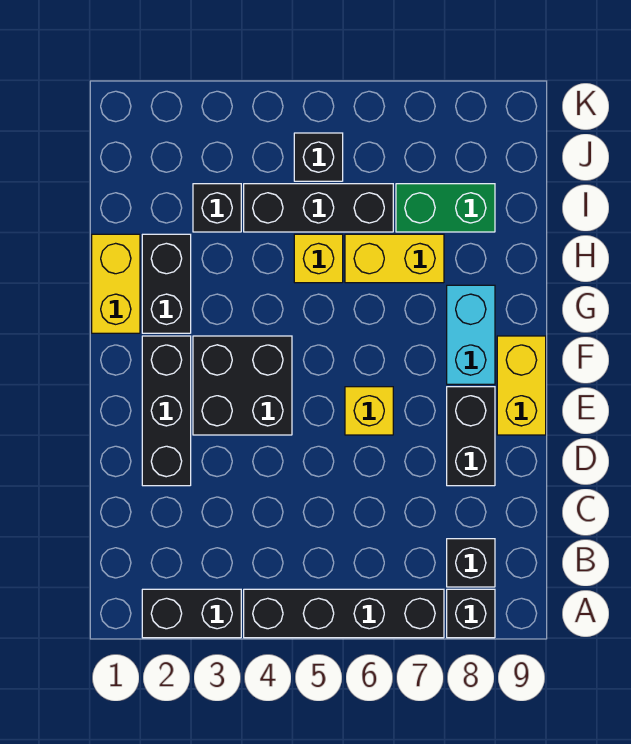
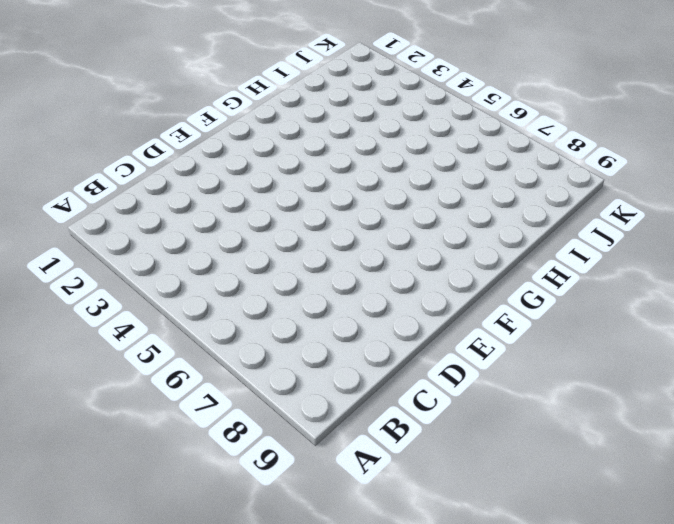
none -> black brick A2:A3 level 1
none -> black brick A4:A7 level 1
none -> black brick A8 level 1

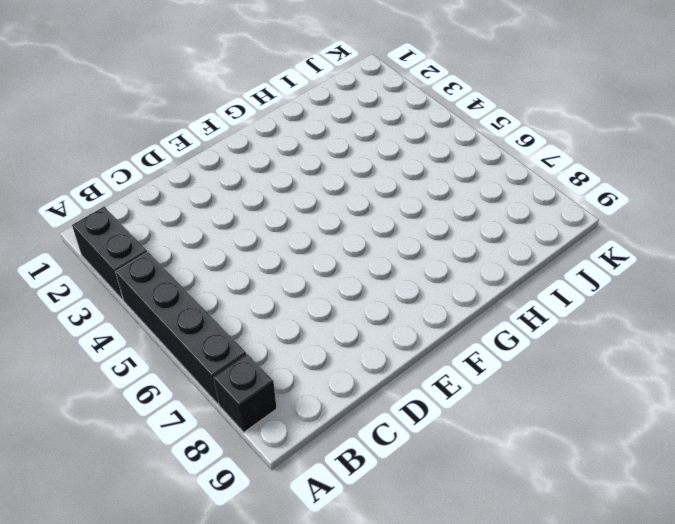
none -> black brick B8 level 1
none -> black brick D2:F2 level 1
none -> black brick D8:E8 level 1

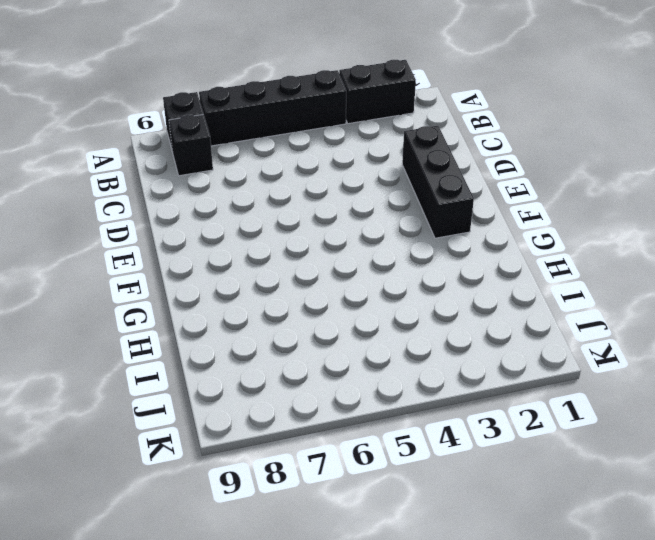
none -> black brick D8:E8 level 1
none -> black brick E3:F4 level 1
none -> yellow brick E6 level 1

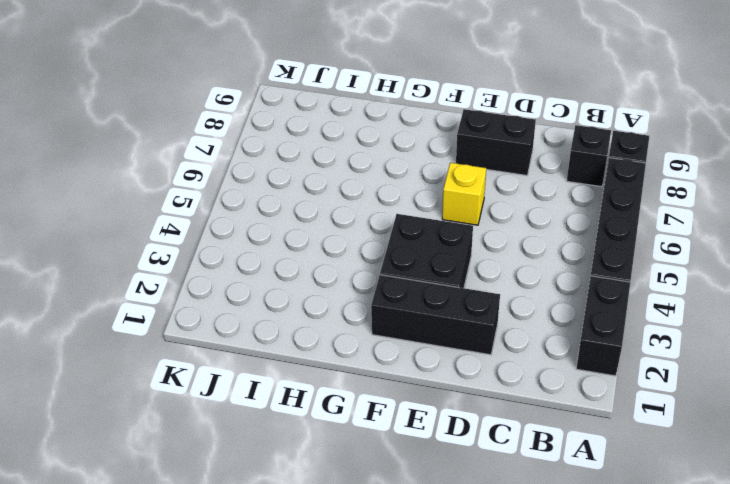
none -> yellow brick E9:F9 level 1
none -> cyan brick F8:G8 level 1
none -> yellow brick G1:H1 level 1

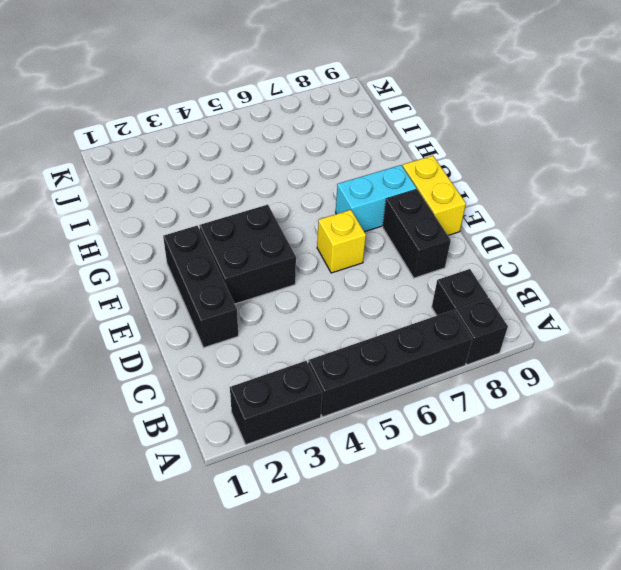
cyan brick F7:F8 level 1 -> cyan brick F8:G8 level 1
none -> yellow brick G1:H1 level 1
none -> black brick G2:H2 level 1
none -> yellow brick H5 level 1

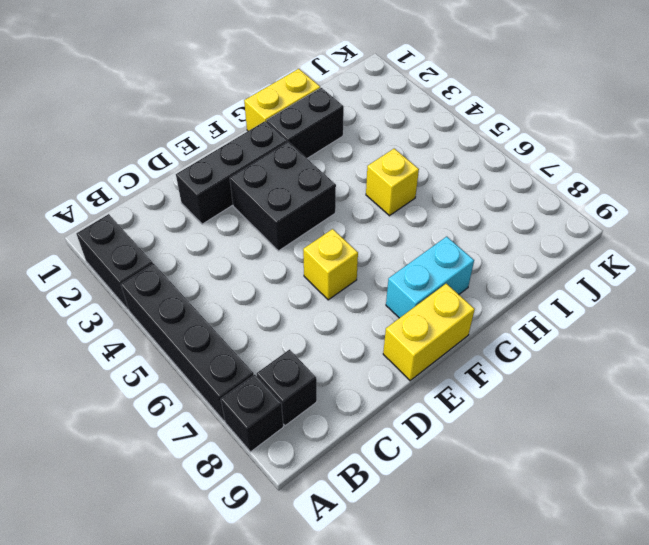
none -> black brick D8:E8 level 1
none -> yellow brick H6:H7 level 1
none -> black brick I3 level 1

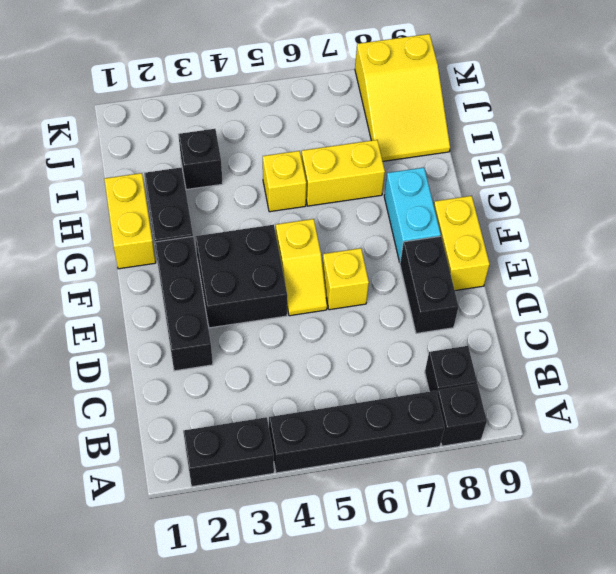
yellow slope E5:F5 level 1 top F -> none
yellow slope I8:K9 level 1 top K -> green brick I7:I8 level 1
none -> black brick I4:I6 level 1
none -> black brick J5 level 1

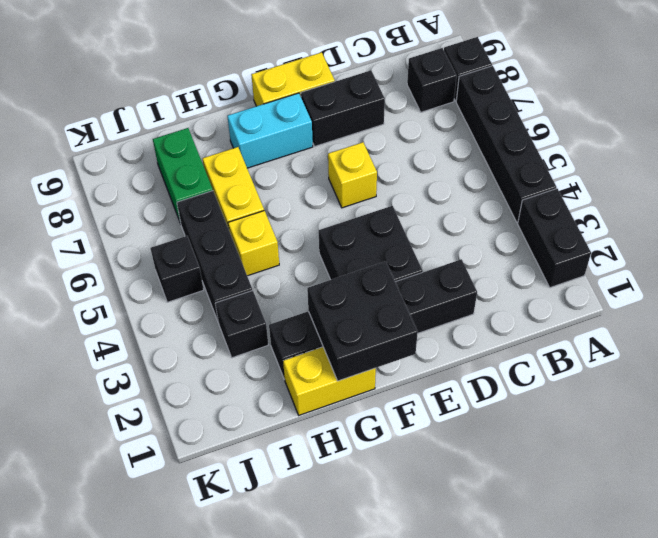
black brick F1:G2 level 2 -> none

